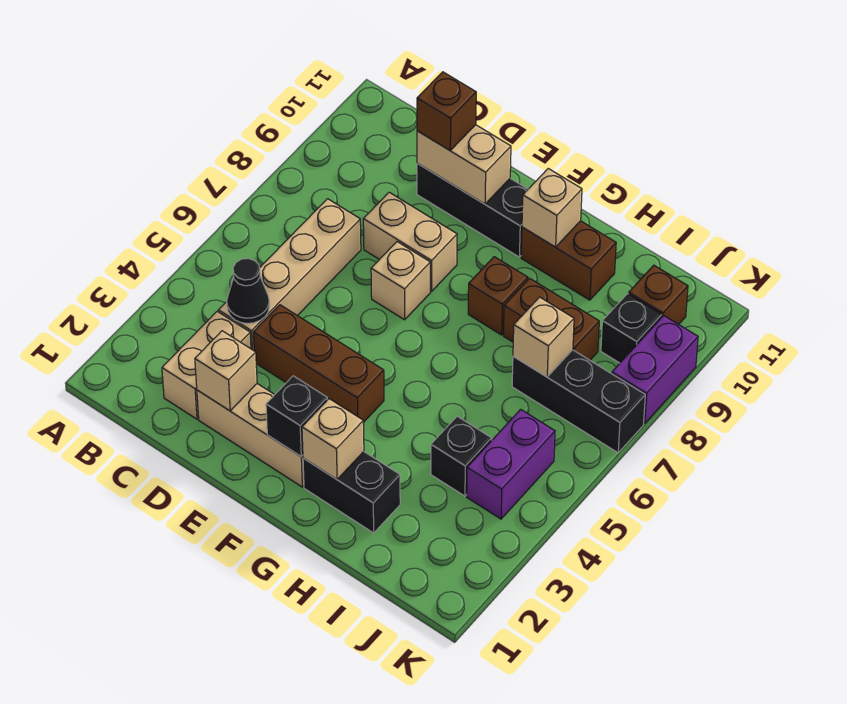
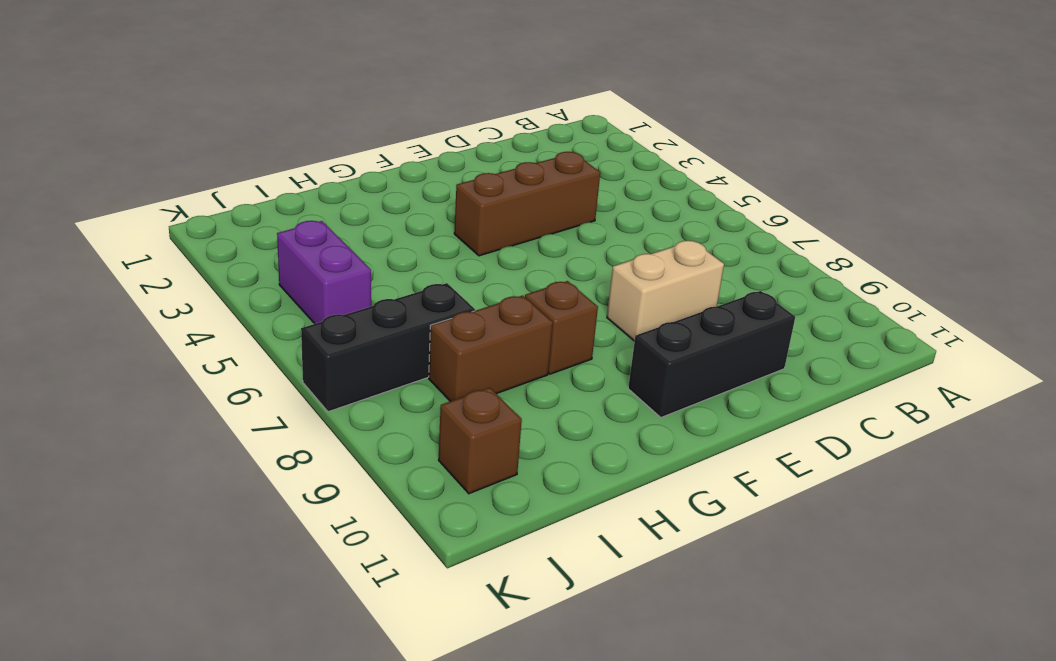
none -> tan brick C2:C3 level 1
none -> tan brick C4:C7 level 1
none -> tan brick D2:F2 level 1

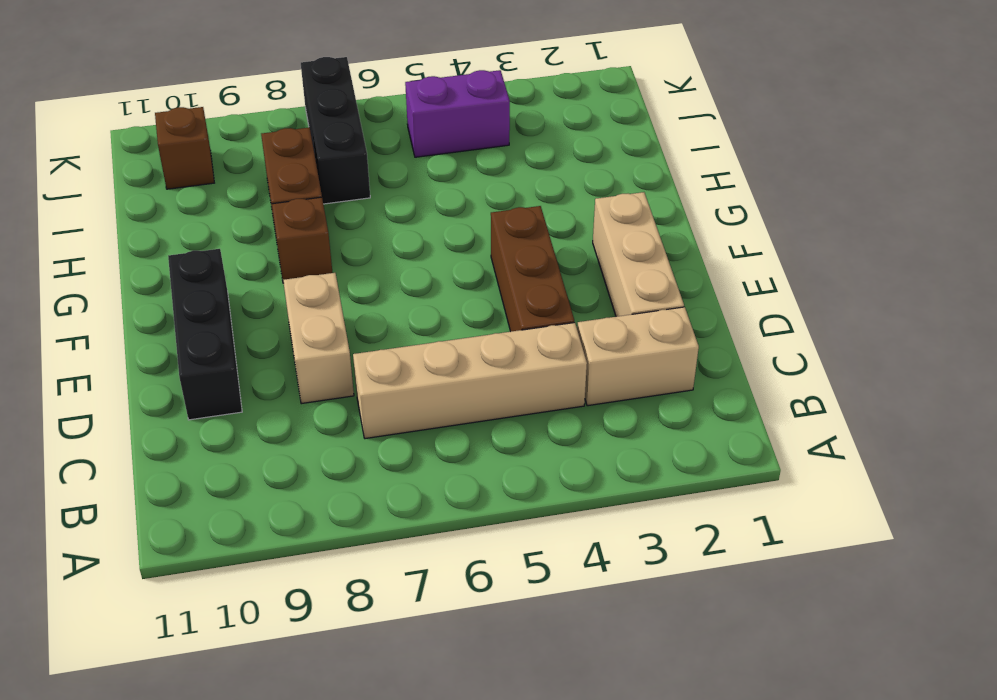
none -> tan brick E7 level 1
none -> black brick G2:H2 level 1
none -> brown brick G10:H10 level 1

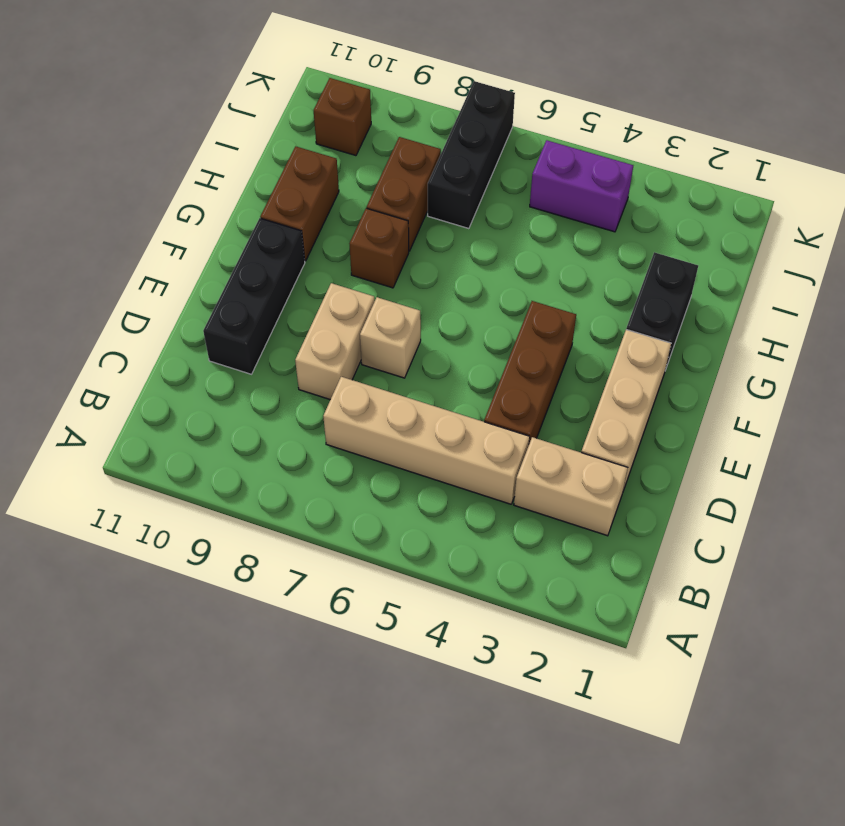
none -> black brick I4 level 1
none -> black brick J9 level 1
none -> purple brick K8:K9 level 1

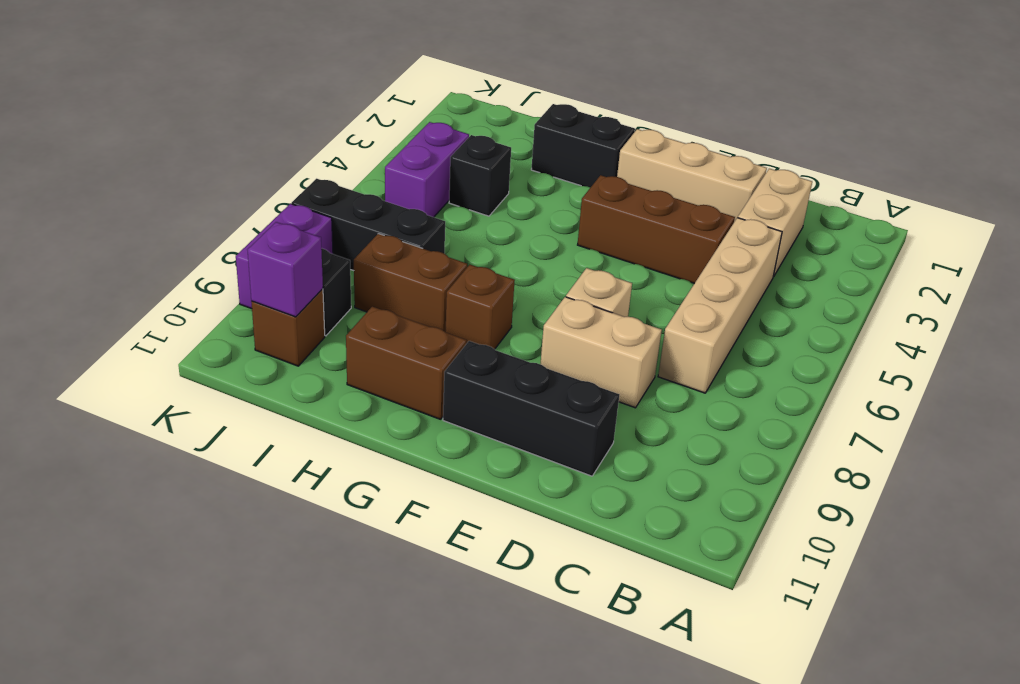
purple brick J10 level 2 -> none
none -> black cone C4 level 2
none -> tan brick D2 level 2
none -> tan brick D10:E10 level 2

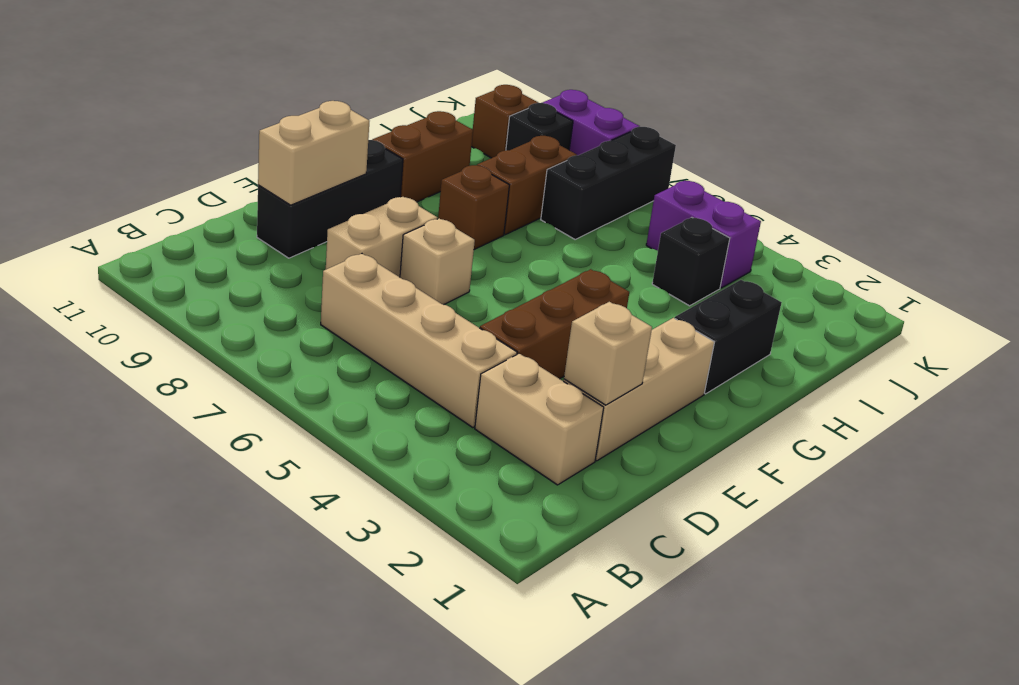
none -> black cone C4 level 2
none -> black brick F2 level 2
none -> tan brick G2 level 2

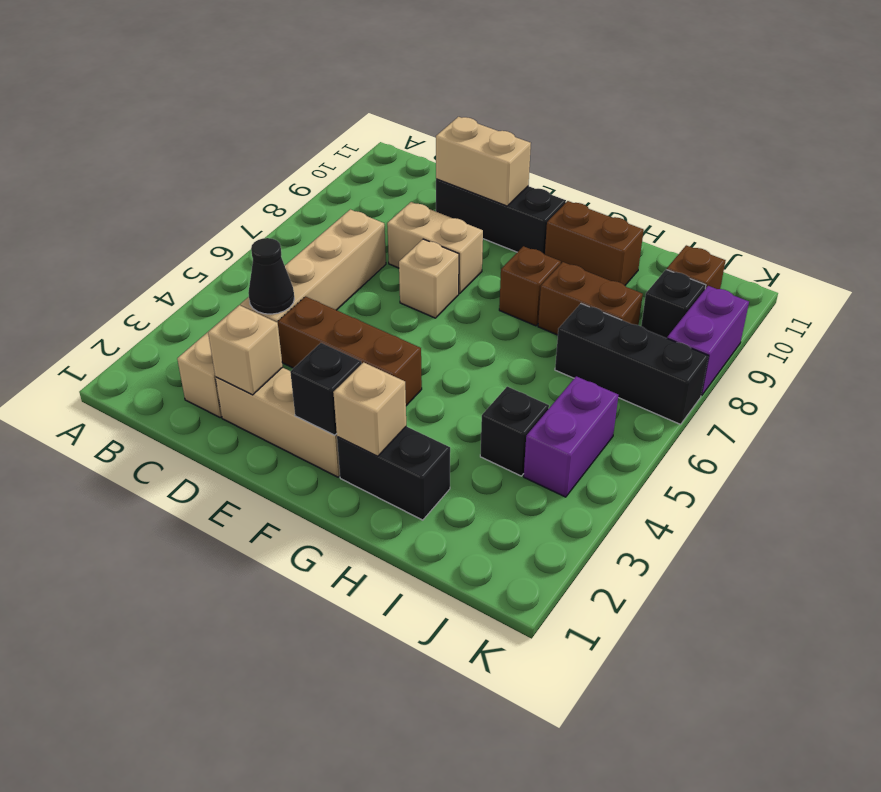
none -> tan brick G10 level 2
none -> tan brick I7 level 2
none -> brown brick D10 level 3

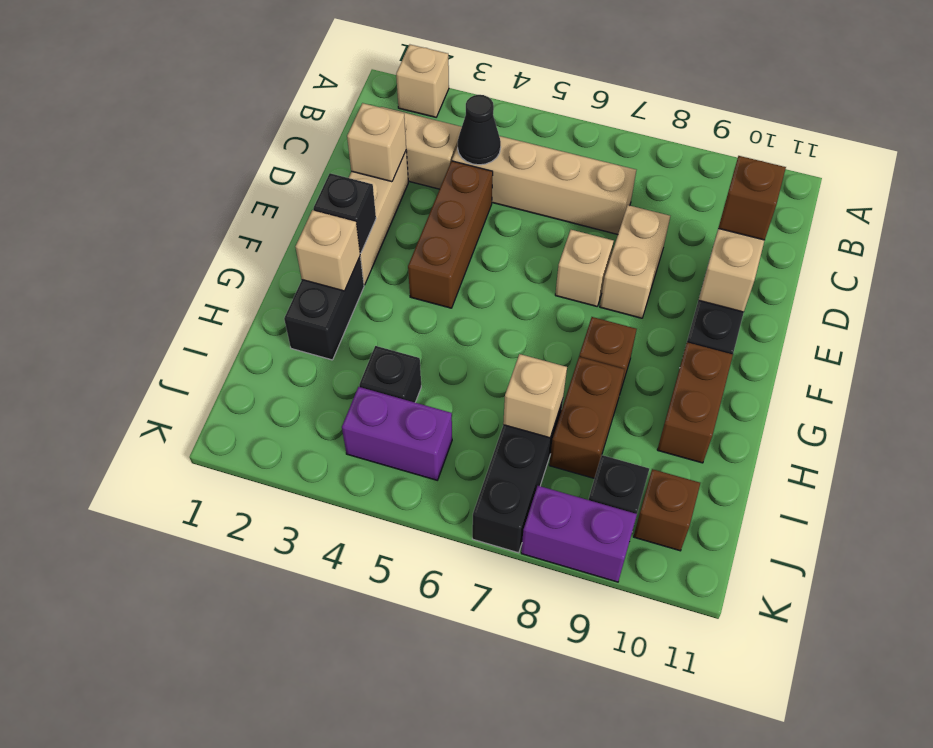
tan brick A2 level 1 -> tan brick G10 level 2

